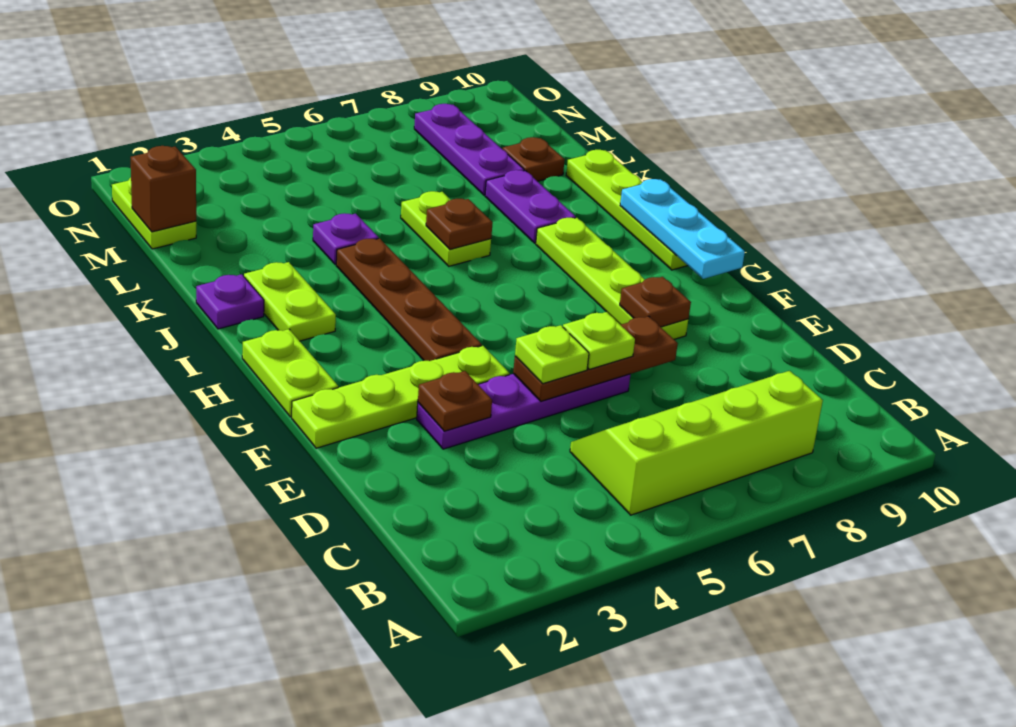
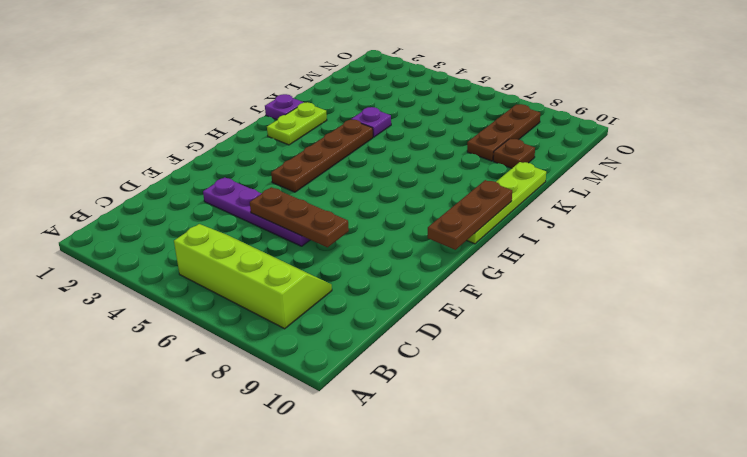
brown plate G10:I10 level 2 -> cyan plate G10:I10 level 2
brown plate L8:N8 level 1 -> purple plate L8:N8 level 1
none -> lime plate F1:F4 level 1
none -> lime plate F8:I8 level 1
none -> lime plate G1:H1 level 1

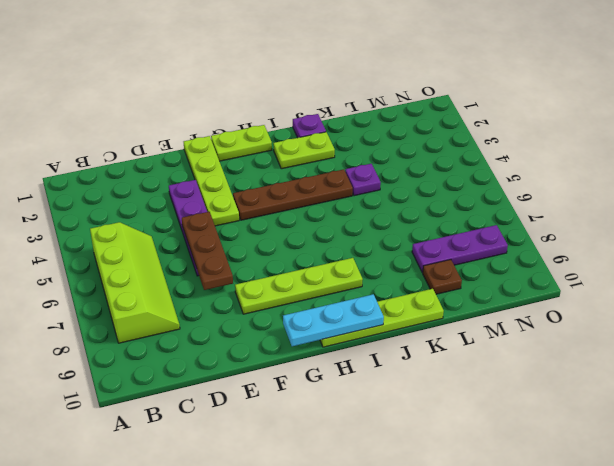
none -> lime plate J6:K6 level 1
none -> purple plate J8:K8 level 1
none -> lime plate M1:N1 level 1

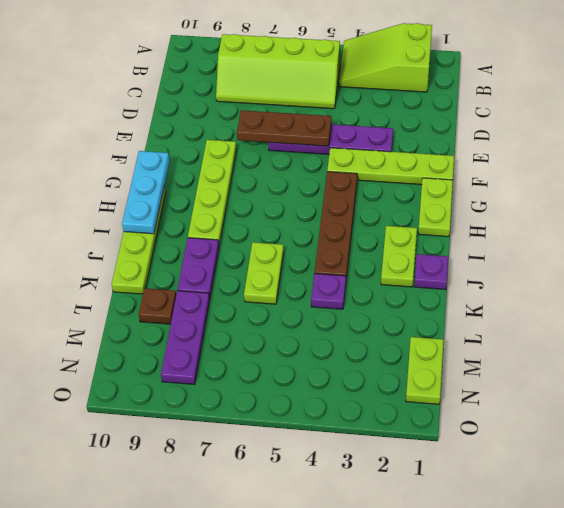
lime slope A2:B4 level 1 top 2 -> none
none -> brown plate E3 level 2
none -> brown plate F8 level 2
none -> brown plate J6 level 2

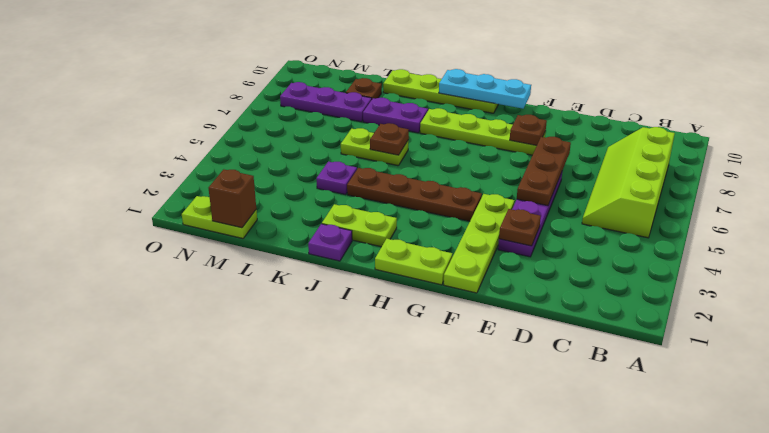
none -> lime plate E5 level 3
none -> lime plate E6 level 3

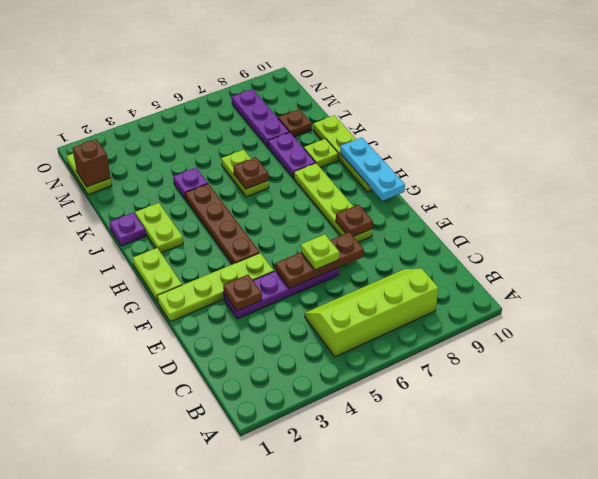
lime plate J9 level 1 -> lime plate E5 level 3

